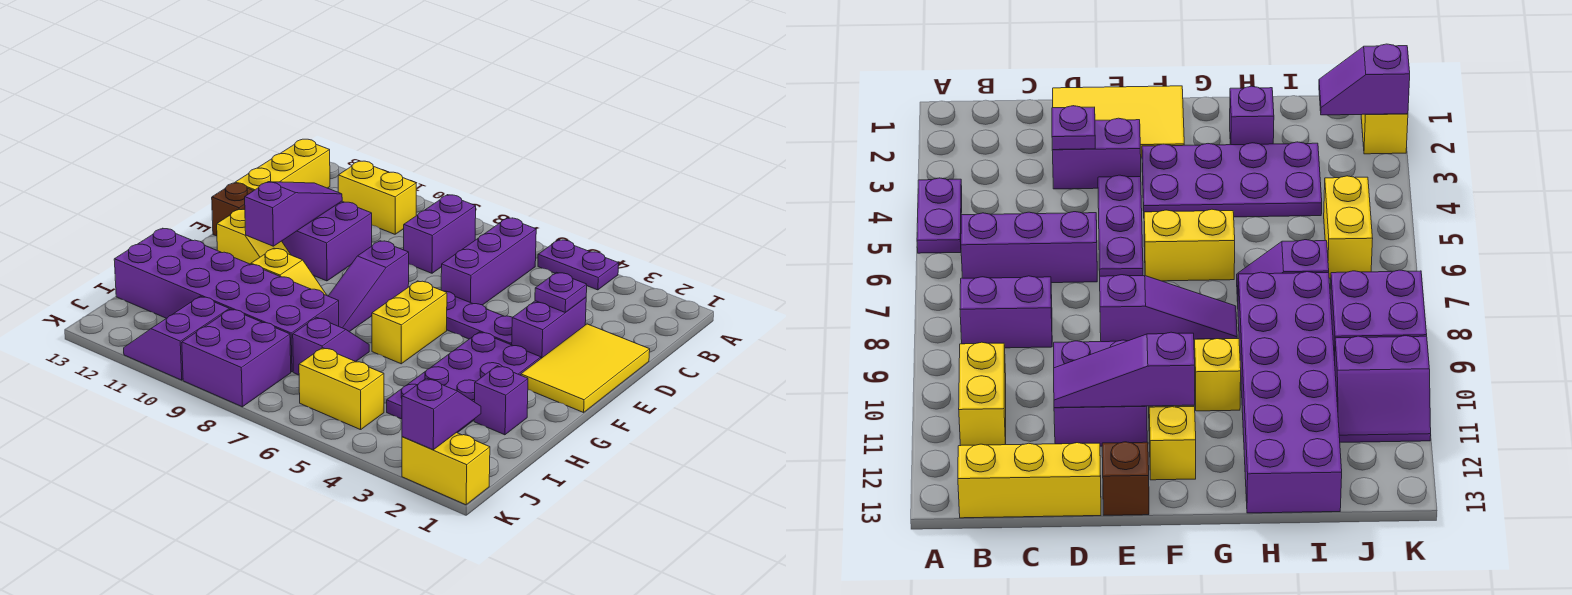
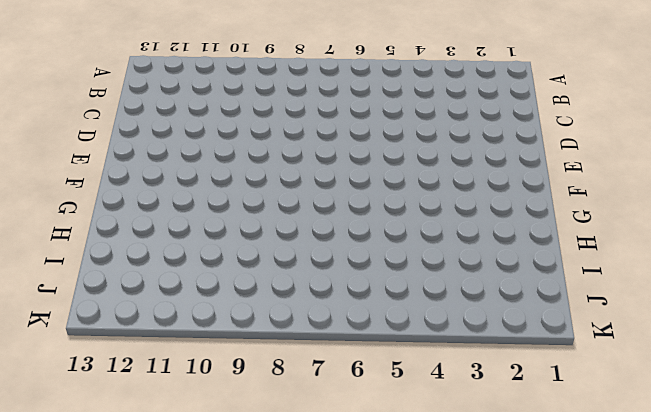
none -> purple plate A4:A5 level 1
none -> purple brick B6:D6 level 1
none -> purple brick B8:C8 level 1

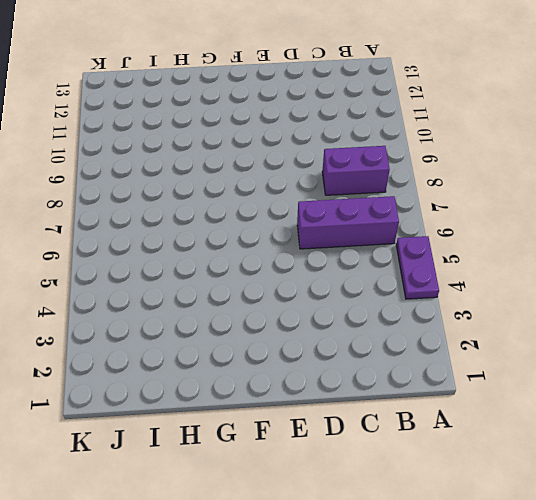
none -> yellow brick B10:B11 level 1
none -> yellow brick B13:D13 level 1
none -> yellow tile D1:F2 level 1

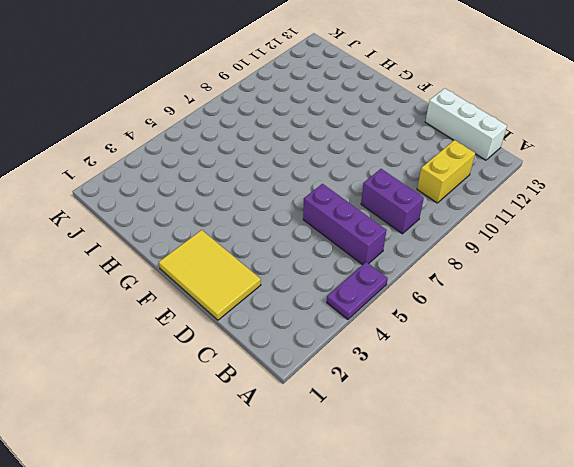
white brick B13:D13 level 1 -> yellow brick B13:D13 level 1
none -> purple brick D3:E3 level 1
none -> purple brick D10:E11 level 1
none -> purple plate E4:E6 level 1

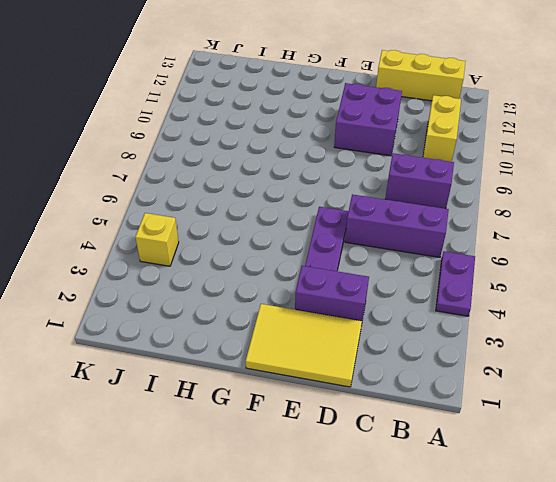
yellow brick J4 level 1 -> none
none -> purple slope E8:G8 level 1 top E
none -> brown brick E13 level 1
none -> purple plate F3:I4 level 1

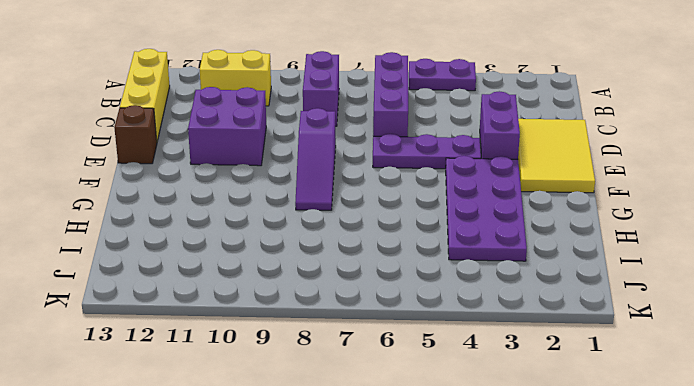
none -> yellow brick F6:G6 level 1
none -> yellow slope F11:F12 level 1 top 12
none -> yellow slope G9:G10 level 1 top 10

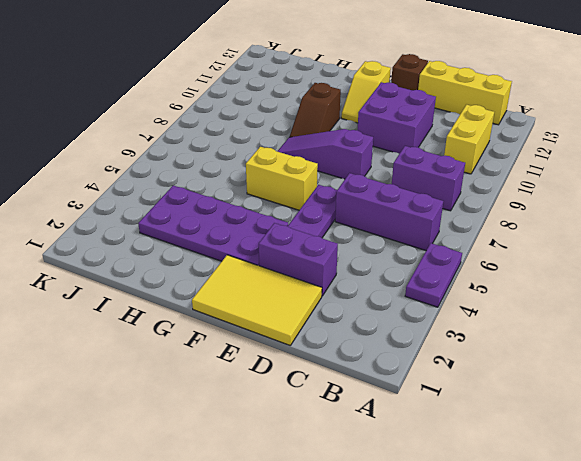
brown slope G9:G10 level 1 top 10 -> yellow slope G9:G10 level 1 top 10
none -> purple brick H2 level 1
none -> purple slope H7:I7 level 1 top I
none -> purple brick H8:I13 level 1

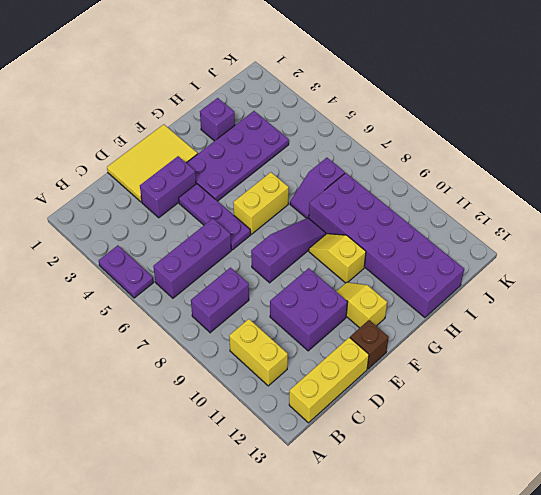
none -> yellow brick J5:J6 level 1
none -> purple brick J8:K9 level 1
none -> purple slope J10:K11 level 1 top 10

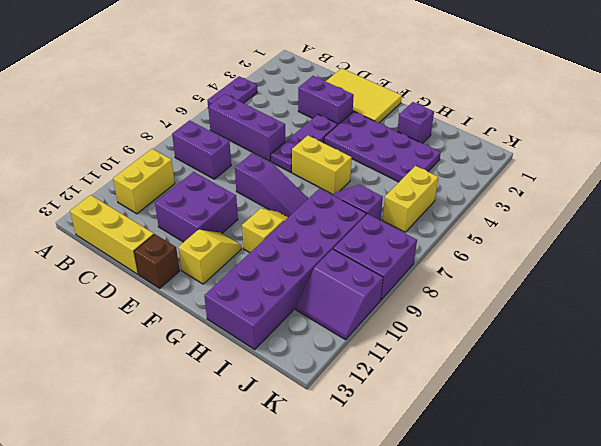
none -> yellow brick K1:K2 level 1
none -> purple plate D3 level 2
none -> purple slope D11:F11 level 2 top F

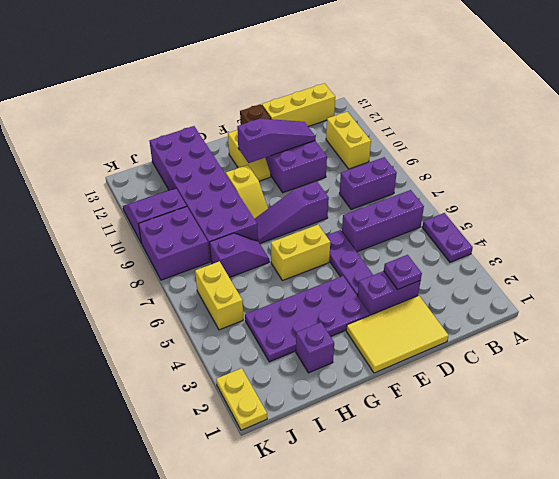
yellow plate K1:K2 level 1 -> yellow brick K1:K2 level 1
none -> purple slope J2:K2 level 2 top K

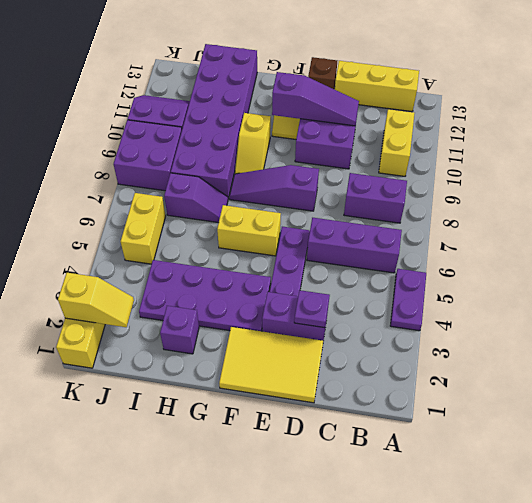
yellow slope J2:K2 level 2 top K -> purple slope J2:K2 level 2 top K

